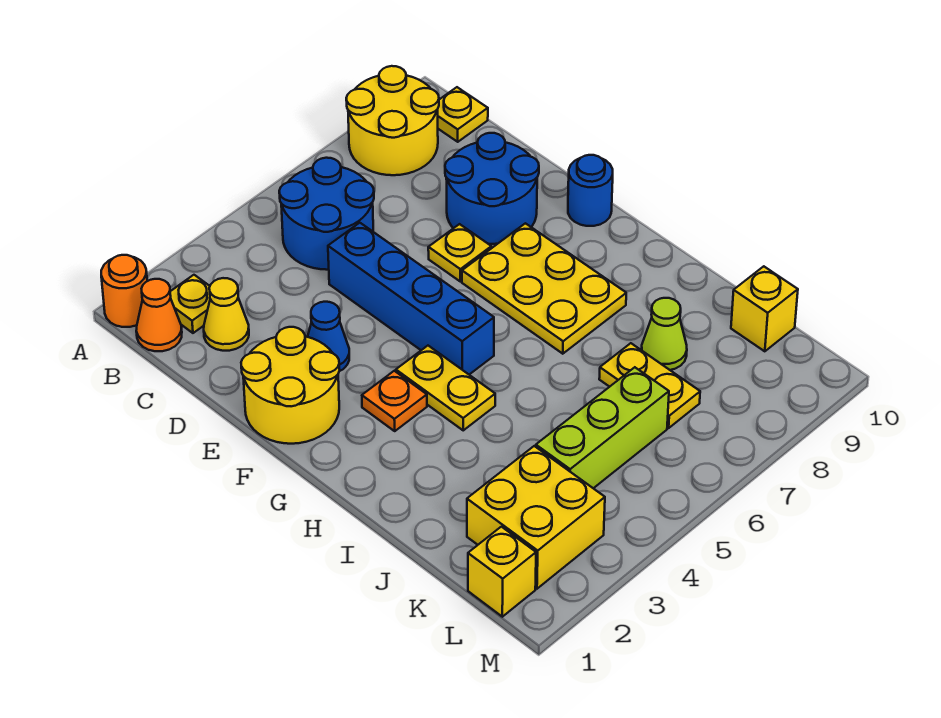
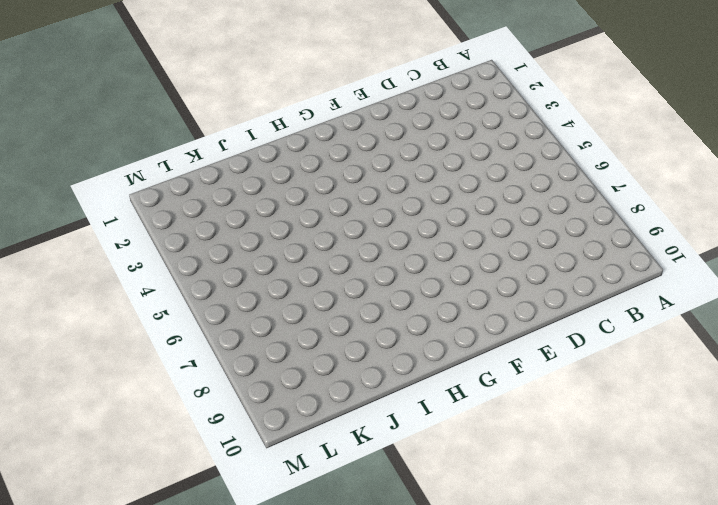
none -> orange round brick A1 level 1
none -> yellow round brick A8:B9 level 1
none -> orange cone B1 level 1

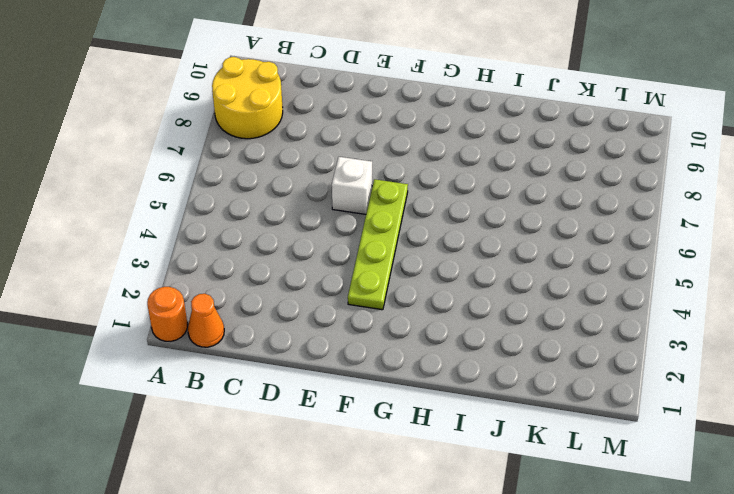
white brick E6 level 1 -> none
lime plate F3:F6 level 1 -> blue brick D5:G5 level 1
none -> yellow plate B2 level 1
none -> blue round brick B5:C6 level 1
none -> yellow plate B10 level 1

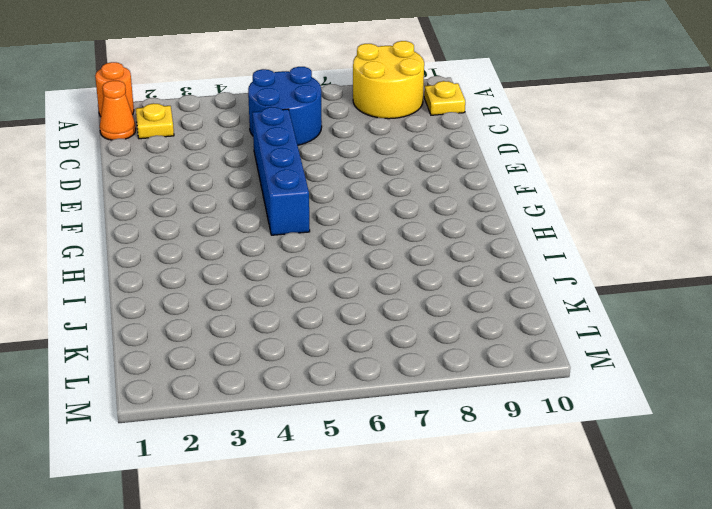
none -> yellow cone C2 level 1
none -> blue round brick D8:E9 level 1
none -> yellow round brick E1:F2 level 1

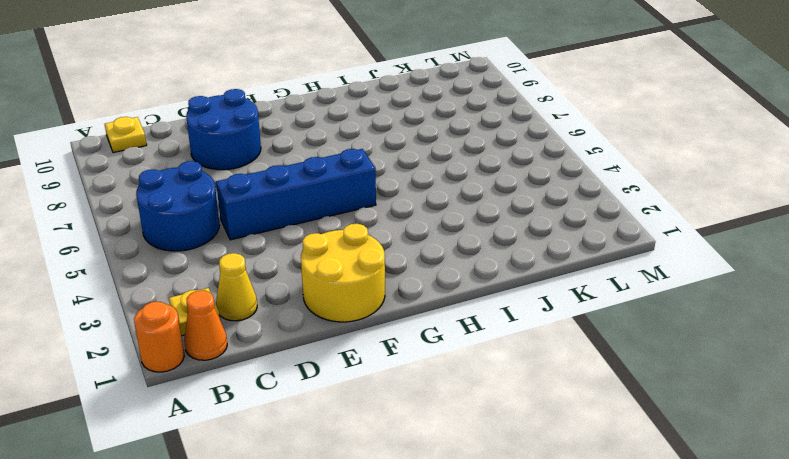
none -> yellow round brick A8:B9 level 1
none -> blue cone E3 level 1
none -> yellow plate E7 level 1

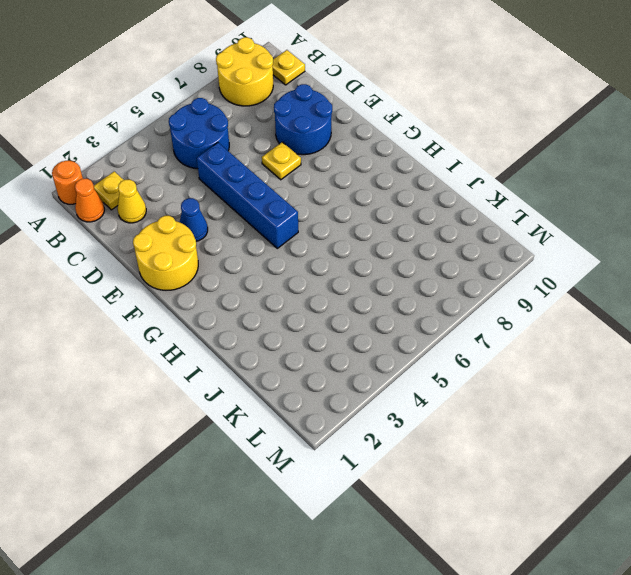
none -> yellow plate F7:H8 level 1
none -> blue round brick F10 level 1
none -> orange plate G3 level 1

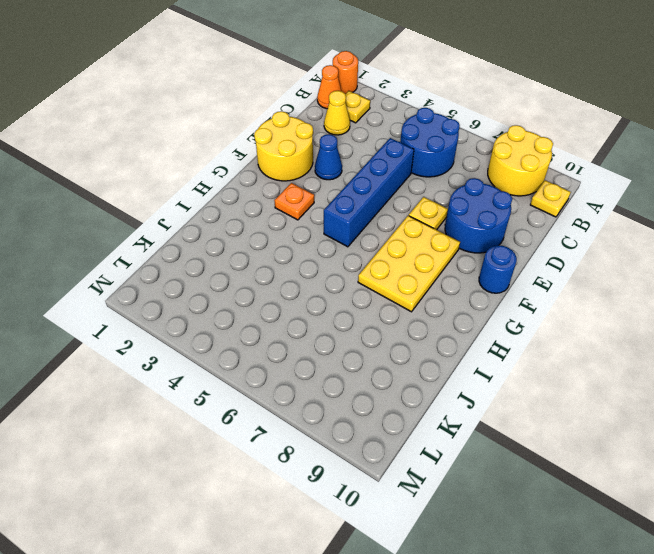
none -> yellow plate G4:H4 level 1
none -> yellow plate J7:K7 level 1
none -> lime cone J8 level 1

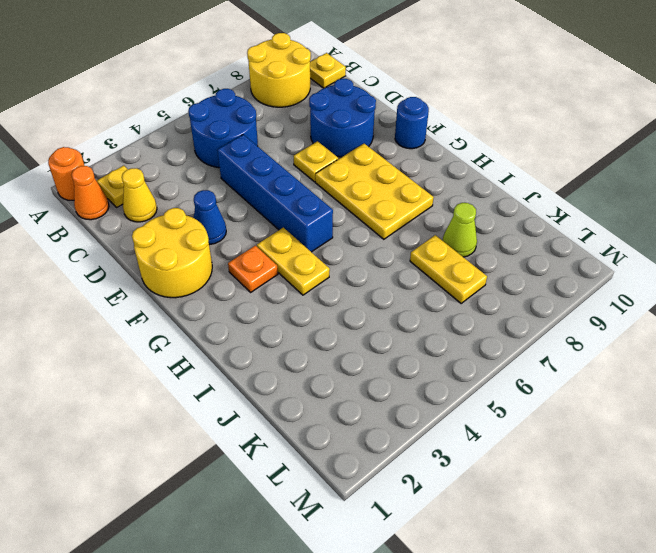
none -> yellow brick K2:L3 level 1
none -> lime brick K4:K6 level 1
none -> yellow brick K10 level 1

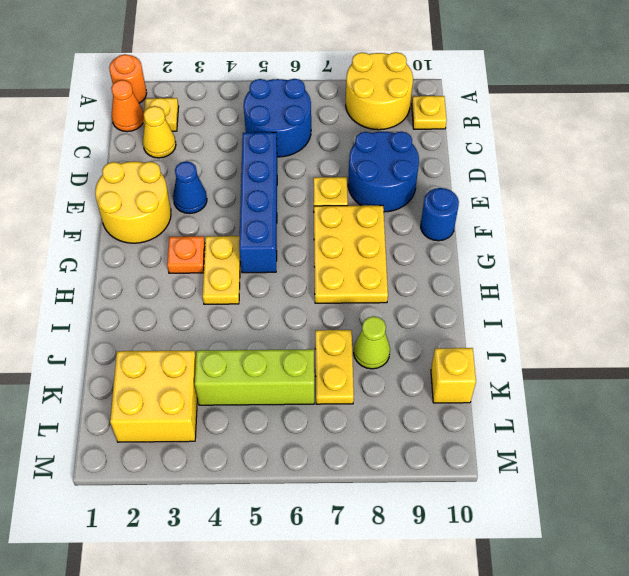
none -> yellow brick L1 level 1

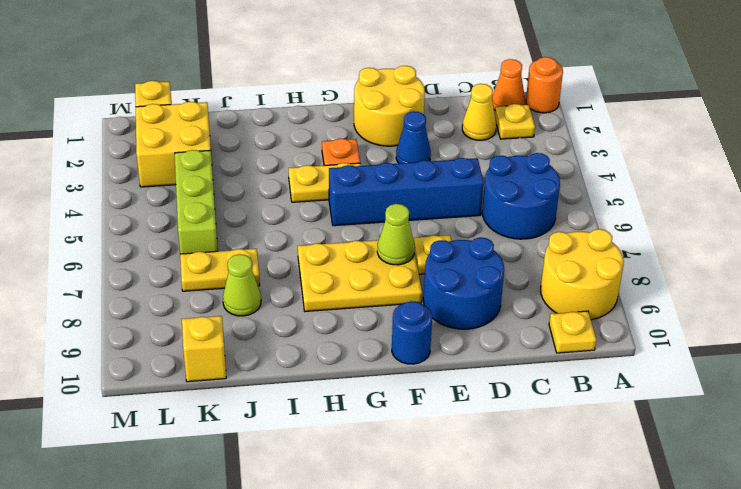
lime cone F7 level 2 -> none

